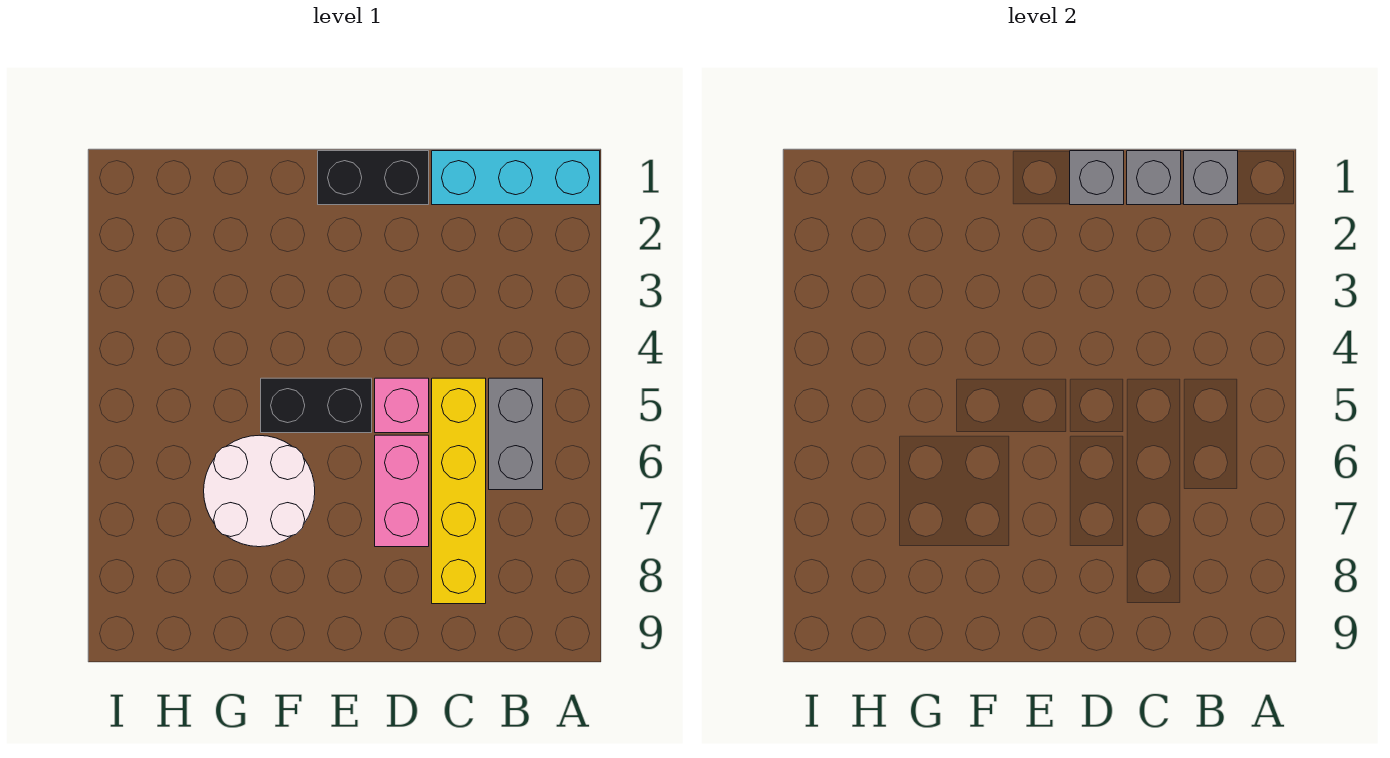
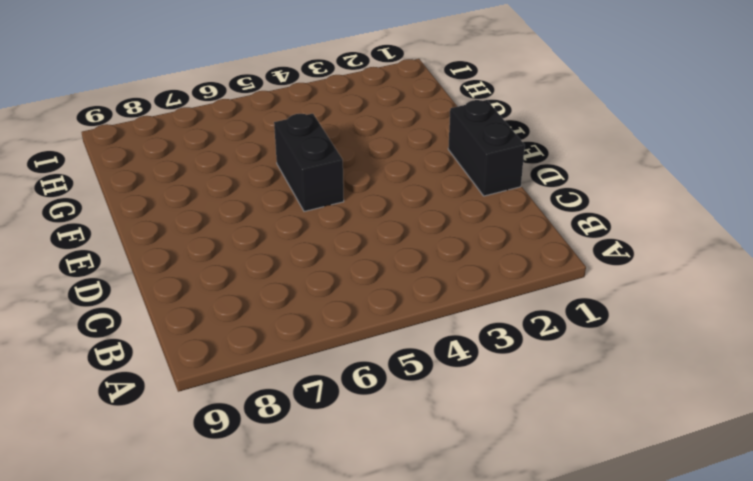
none -> cyan brick A1:C1 level 1
none -> grey brick B5:B6 level 1

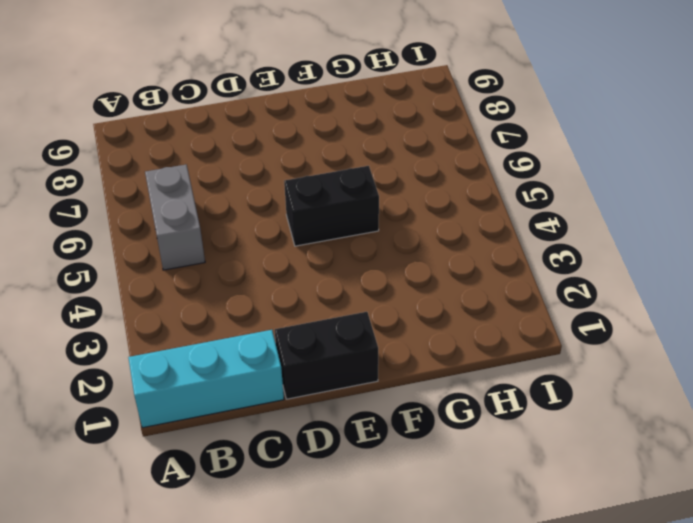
none -> yellow brick C5:C8 level 1
none -> pink brick D5 level 1

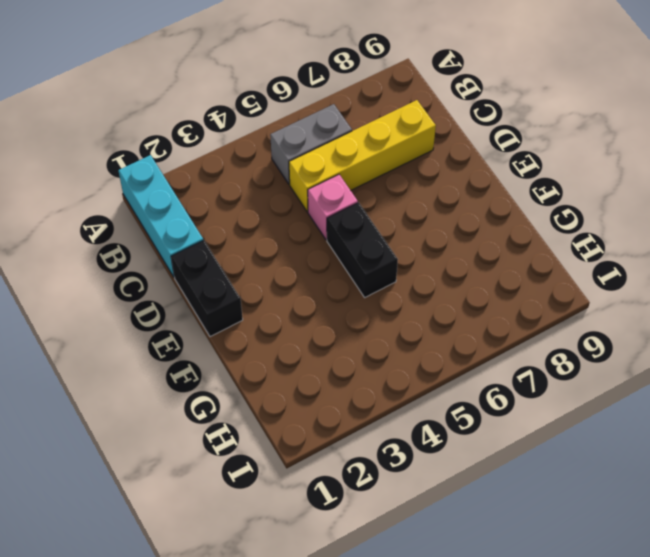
none -> pink brick D6:D7 level 1
none -> white round brick F6:G7 level 1

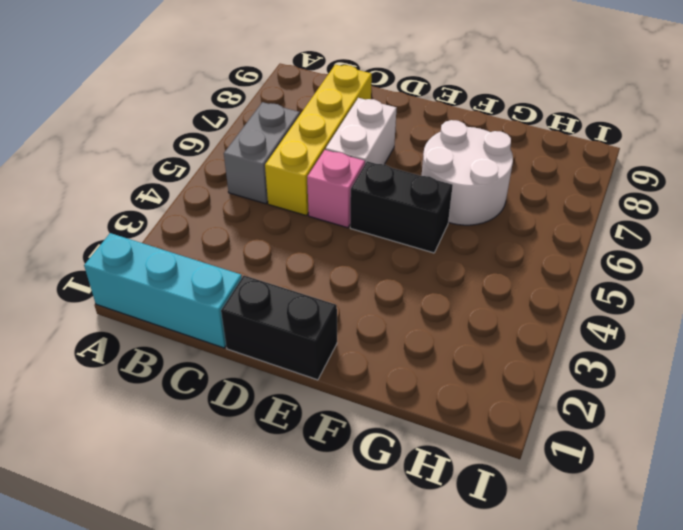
white brick D6:D7 level 1 -> pink brick D6:D7 level 1
none -> grey brick B1 level 2
none -> grey brick C1 level 2

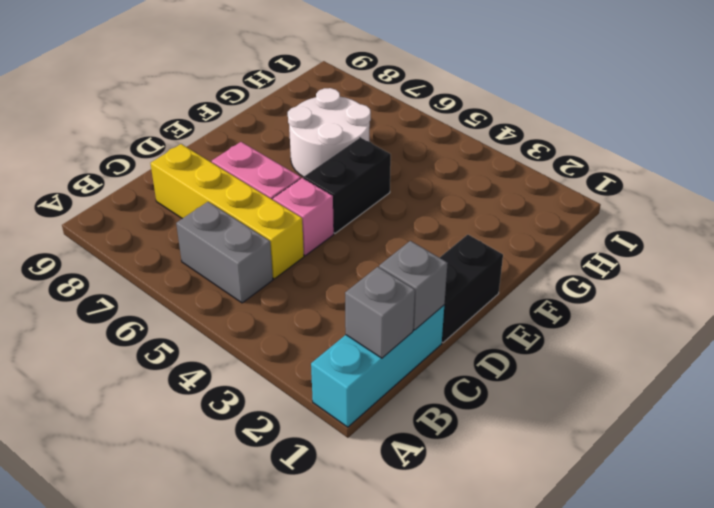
none -> grey brick D1 level 2

